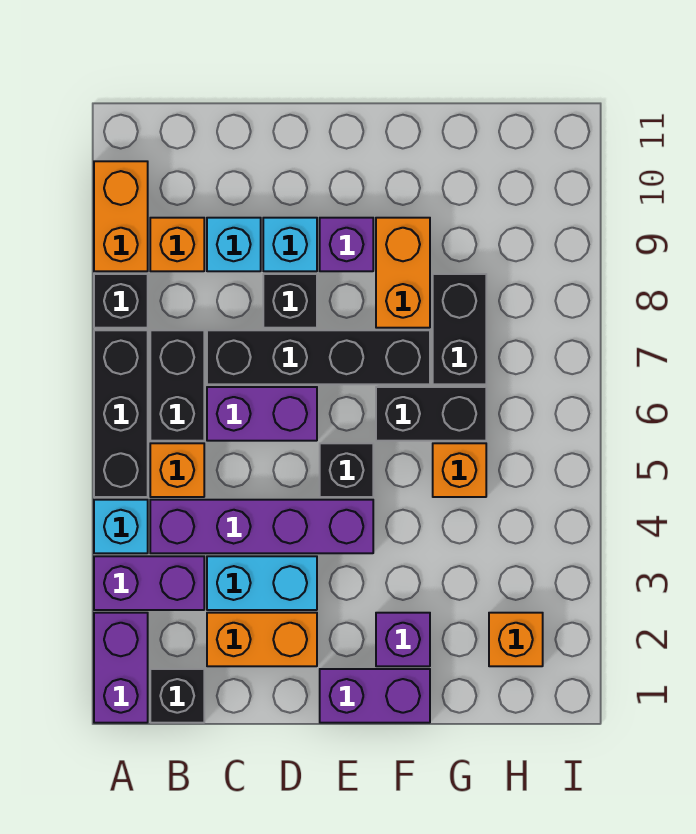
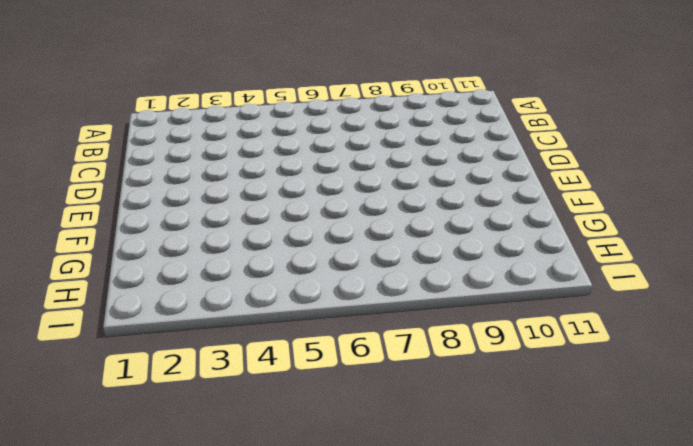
none -> purple brick A1:A2 level 1
none -> purple brick A3:B3 level 1
none -> cyan brick A4 level 1

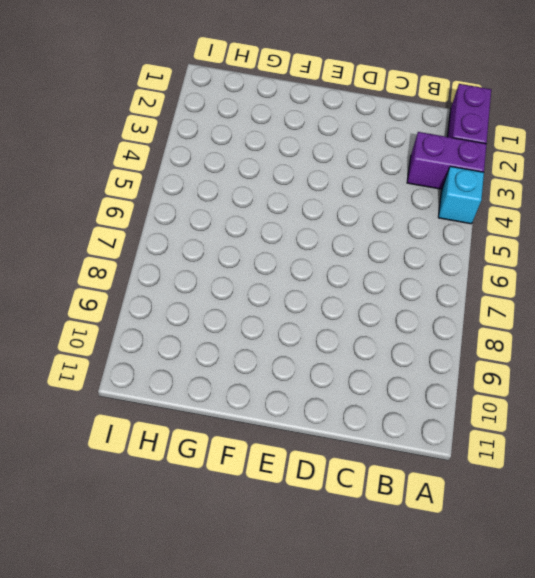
none -> black brick A5:A7 level 1
none -> black brick A8 level 1
none -> orange brick A9:A10 level 1

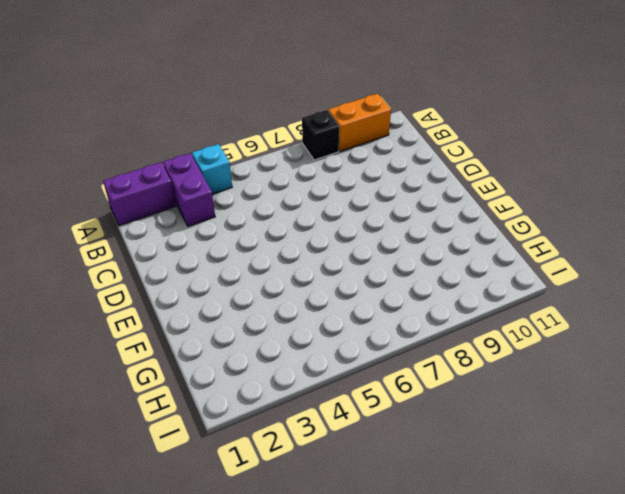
none -> black brick A5:A7 level 1
none -> black brick B1 level 1
none -> purple brick B4:E4 level 1

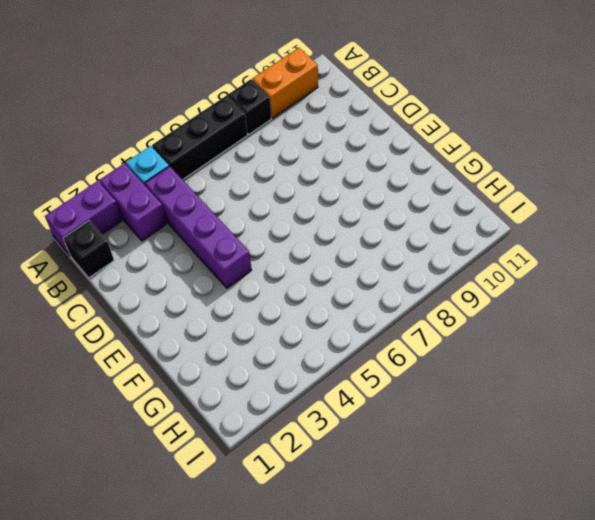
none -> orange brick B5 level 1
none -> black brick B6:B7 level 1
none -> orange brick B9 level 1

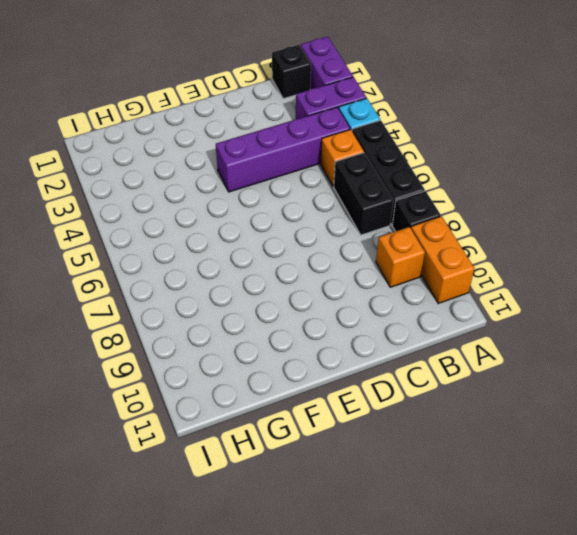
none -> orange brick C2:D2 level 1
none -> cyan brick C3:D3 level 1
none -> purple brick C6:D6 level 1

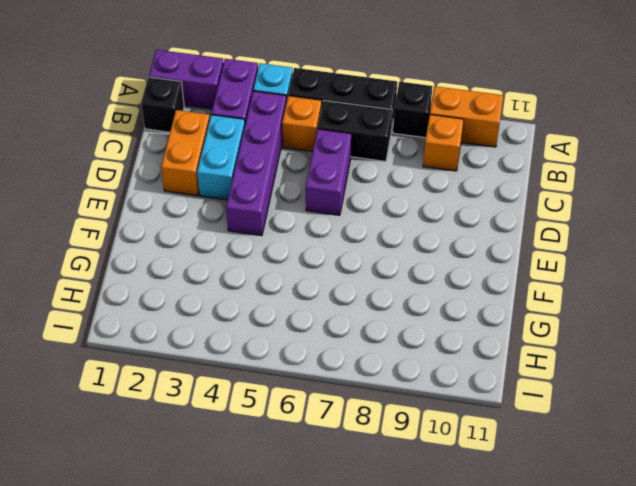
none -> black brick C7:F7 level 1
none -> cyan brick C9 level 1
none -> black brick D8 level 1

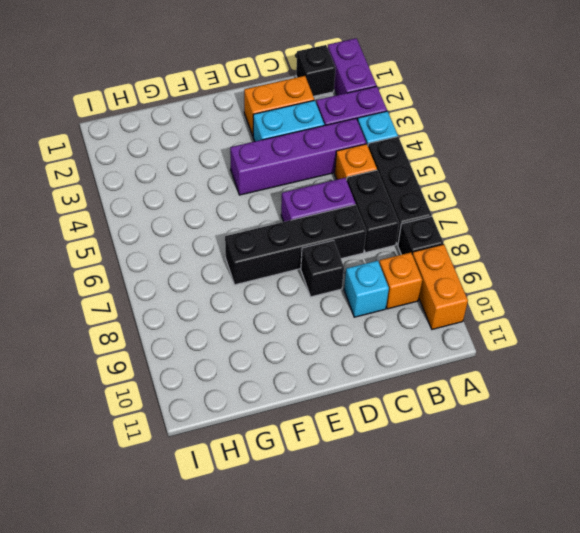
none -> cyan brick D9 level 1
none -> purple brick E1:F1 level 1
none -> black brick E5 level 1

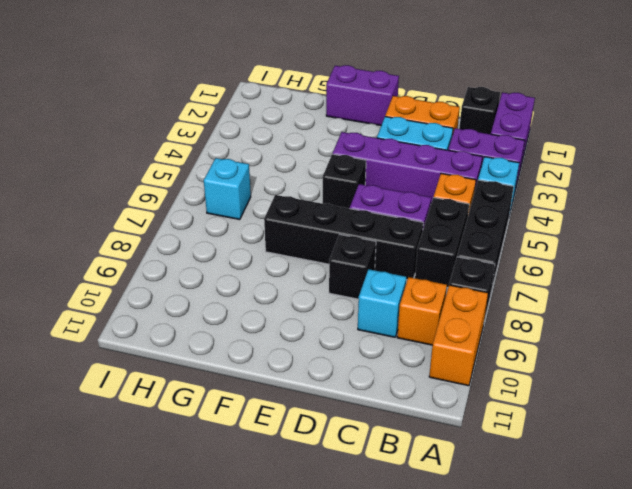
cyan brick H6 level 1 -> cyan brick D9 level 1
none -> purple brick E9 level 1
none -> purple brick F2 level 1
none -> black brick F6:G6 level 1

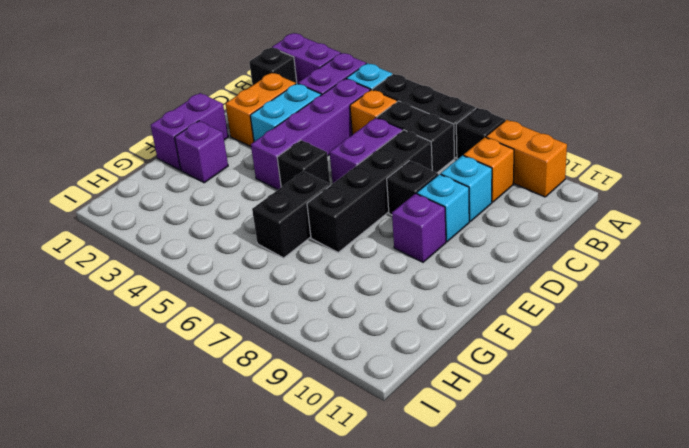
none -> orange brick F8:F9 level 1
none -> orange brick G5 level 1
none -> black brick G7:G8 level 1

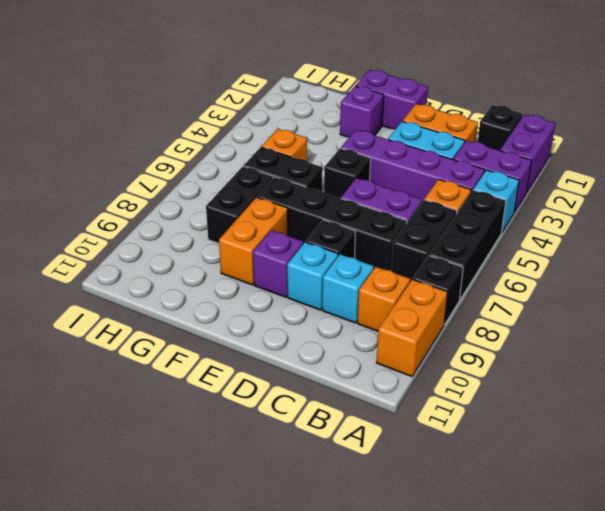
none -> orange brick H2 level 1

